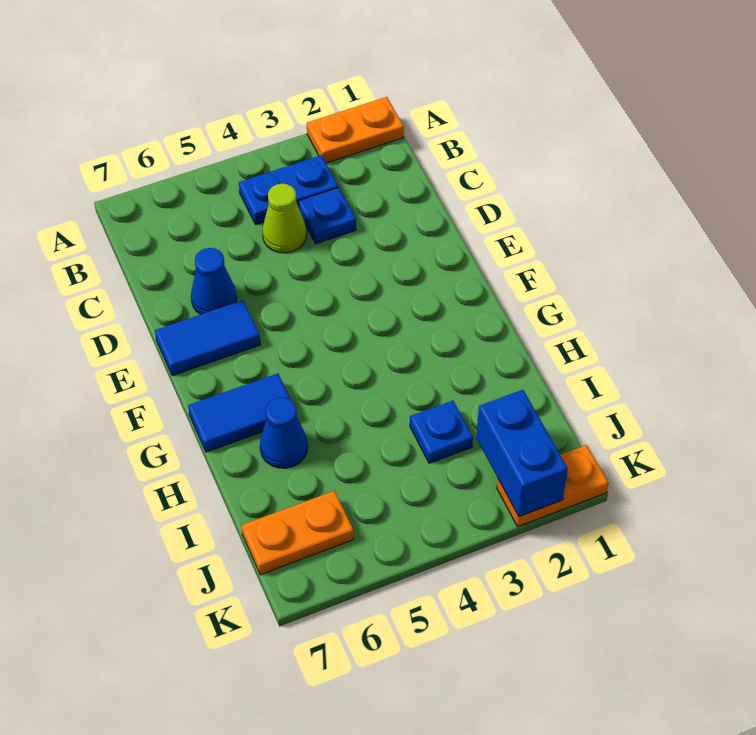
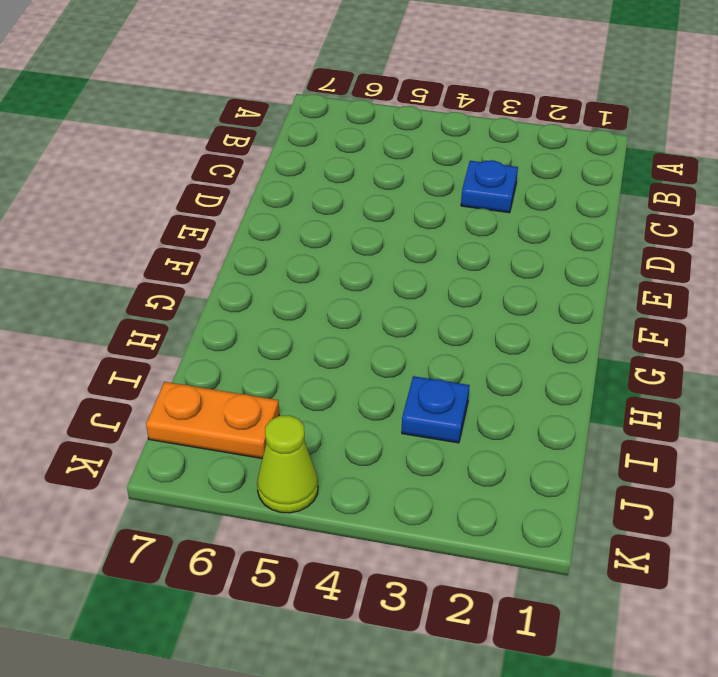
lime cone K5 level 1 -> lime cone C4 level 1
none -> orange plate A1:A2 level 1
none -> blue plate B3:B4 level 1
none -> blue cone D6 level 1

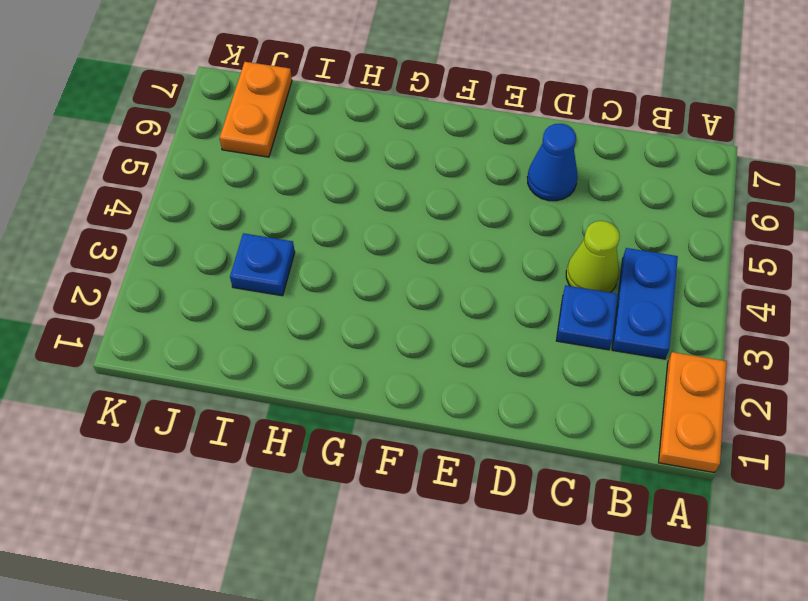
none -> blue tile E6:E7 level 1
none -> blue tile G6:G7 level 1
none -> blue cone H6 level 1

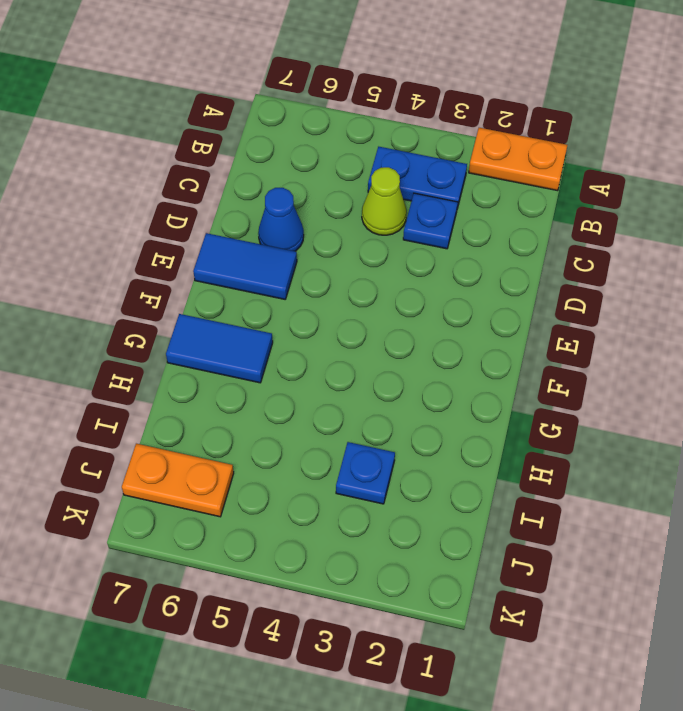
none -> blue cone H6 level 1
none -> orange plate K1:K2 level 1
none -> blue brick J2:K2 level 2

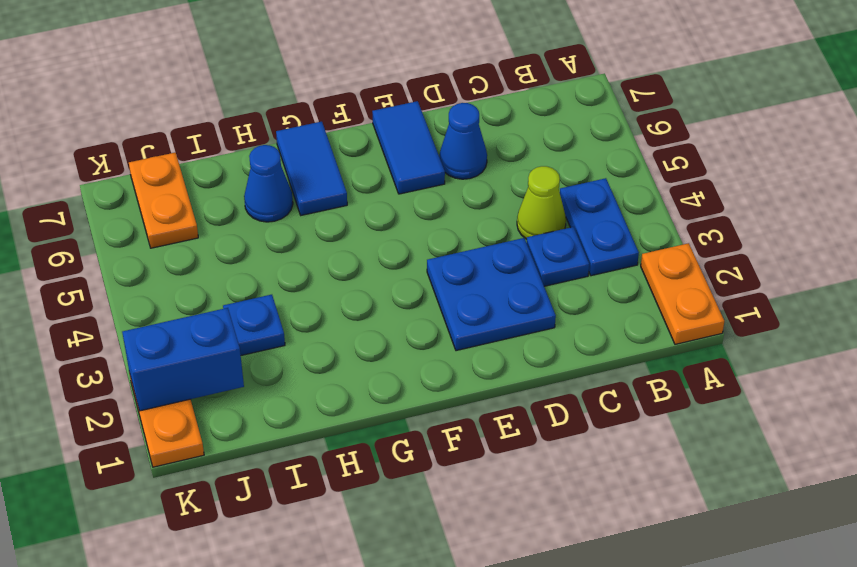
blue plate D2:E3 level 1 -> none

